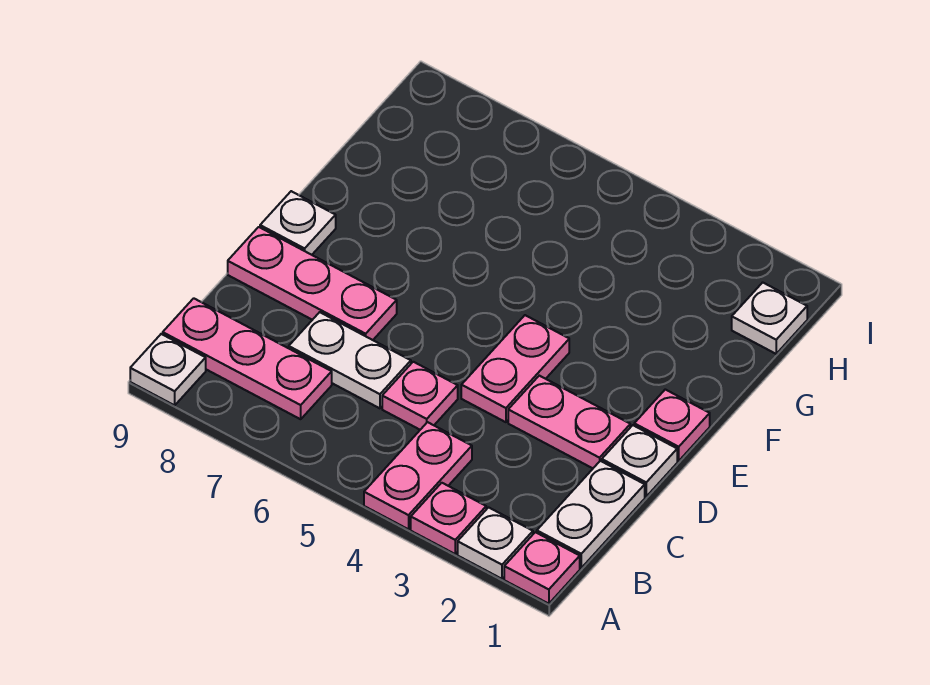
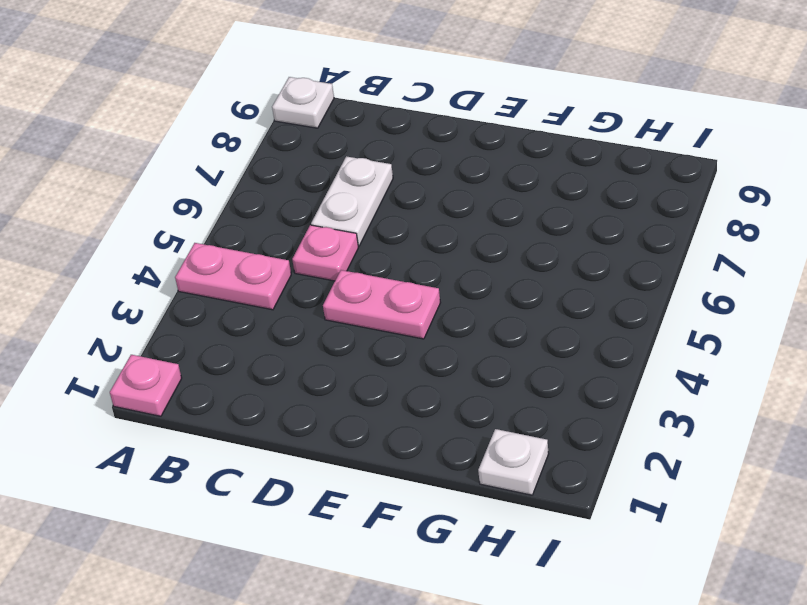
none -> white plate A2 level 1
none -> pink plate A3 level 1
none -> white plate B1:C1 level 1

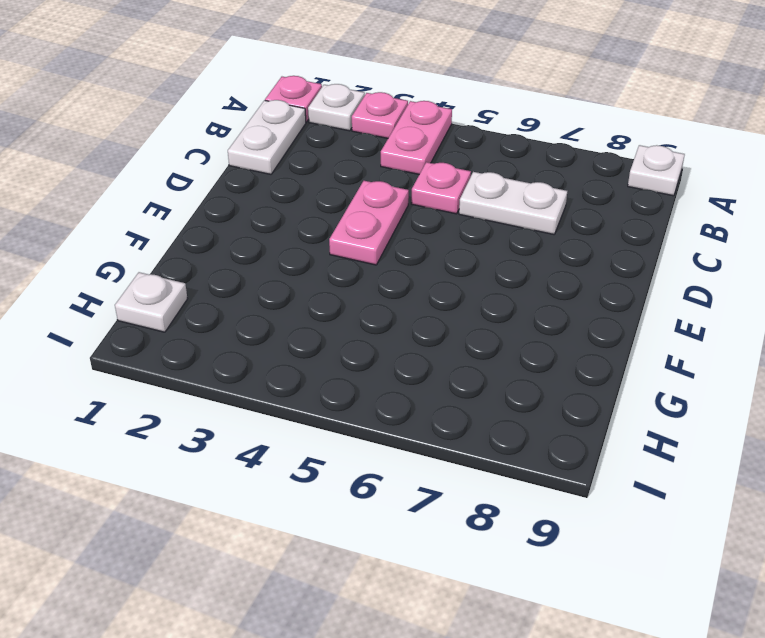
none -> pink plate B7:B9 level 1
none -> white plate D1 level 1
none -> pink plate D2:D3 level 1

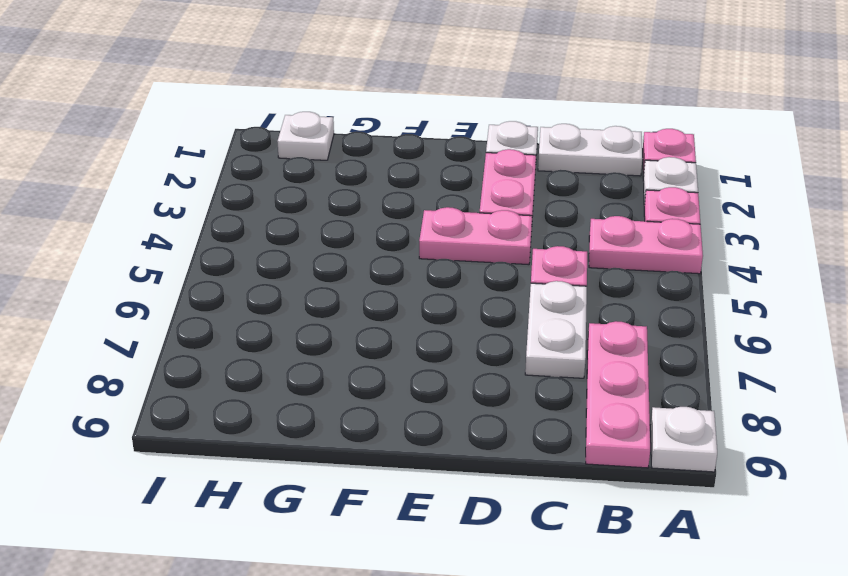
none -> pink plate D7:D9 level 1
none -> pink plate E1 level 1
none -> white plate E9 level 1

